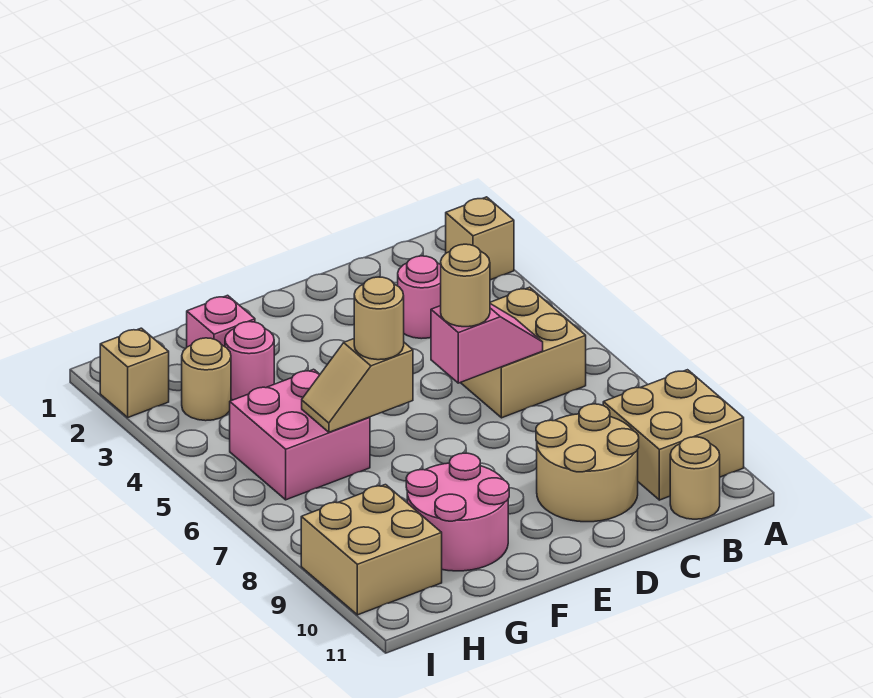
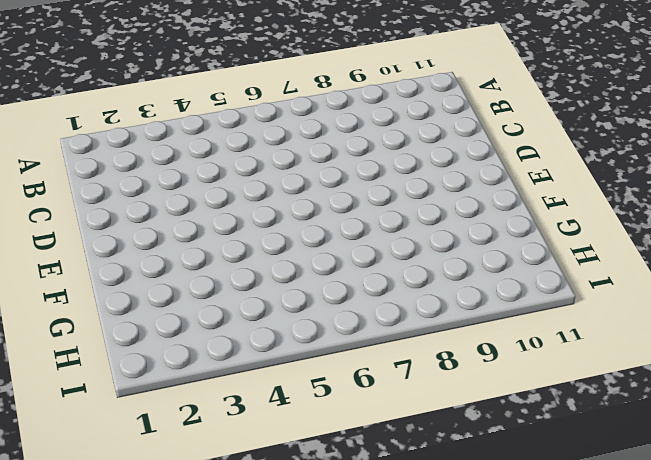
none -> tan brick A2 level 1
none -> tan brick A9:B10 level 1
none -> tan brick B5:C6 level 1

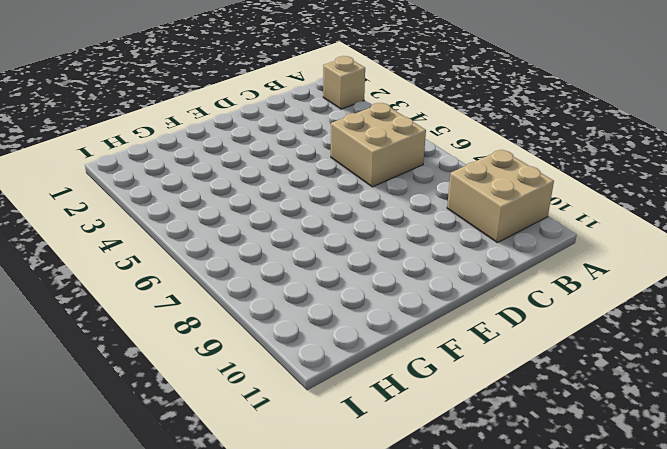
none -> tan round brick B11 level 1
none -> pink round brick C3 level 1
none -> tan round brick C9:D10 level 1

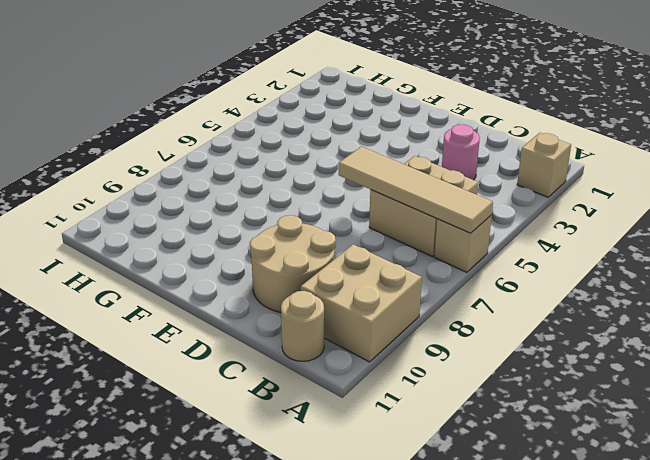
tan brick A6 level 1 -> tan brick I2 level 1
tan tile A6:D6 level 2 -> pink slope C6:D6 level 2 top D
none -> pink round brick F9:G10 level 1
none -> pink brick G2 level 1
none -> pink round brick G3 level 1

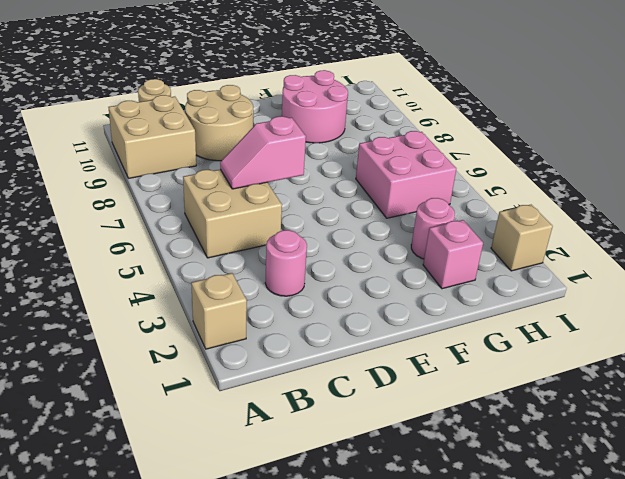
none -> tan round brick H3 level 1
none -> tan brick H9:I10 level 1
none -> tan slope F6:G6 level 2 top F

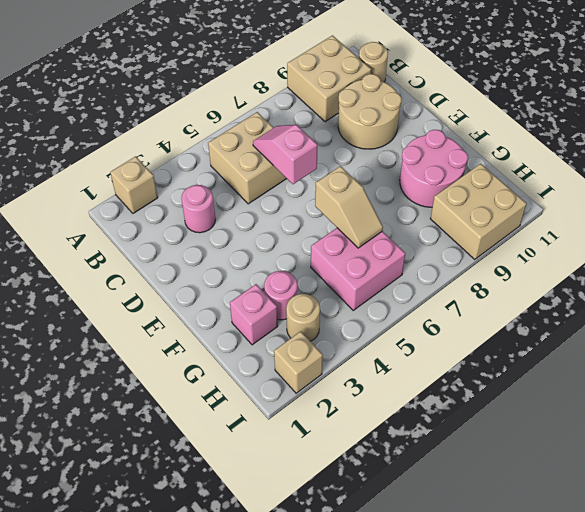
none -> tan round brick D6 level 3
none -> tan round brick F6 level 3

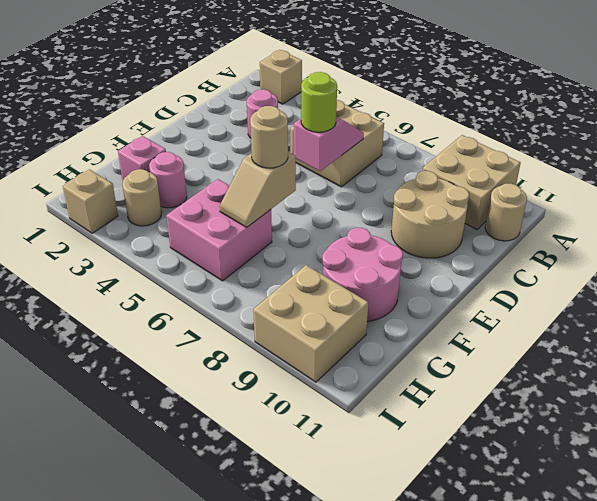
lime round brick D6 level 3 -> tan round brick D6 level 3

